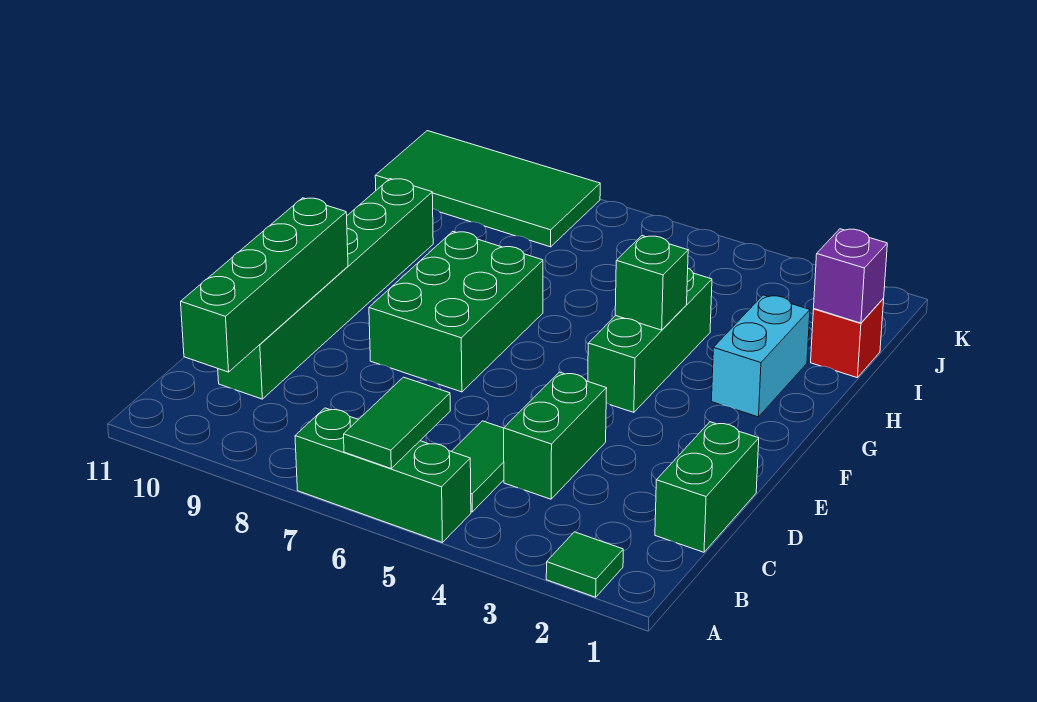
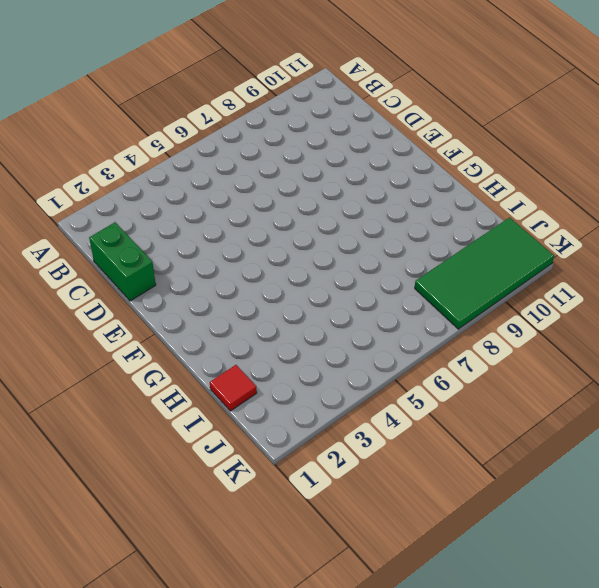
red tile I1 level 1 -> red brick I1 level 1
none -> green tile A2 level 1
none -> green brick A5:A7 level 1
none -> green tile B5:C5 level 1

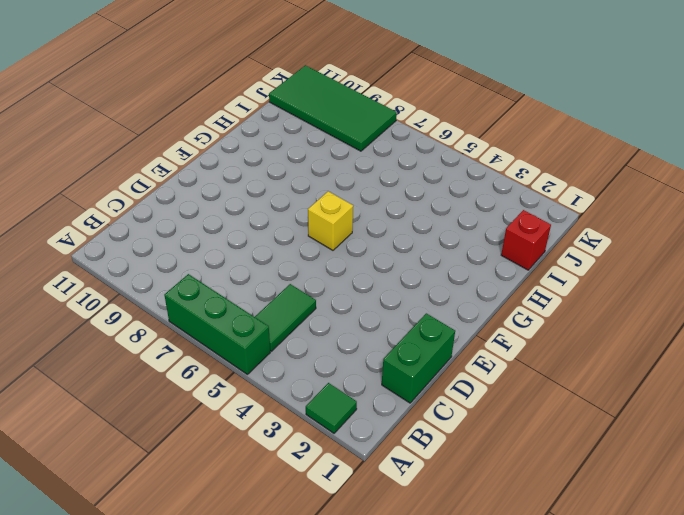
yellow brick F6 level 1 -> none
none -> green brick C4:D4 level 1
none -> green brick C10:H10 level 1
none -> green brick E7:G8 level 1

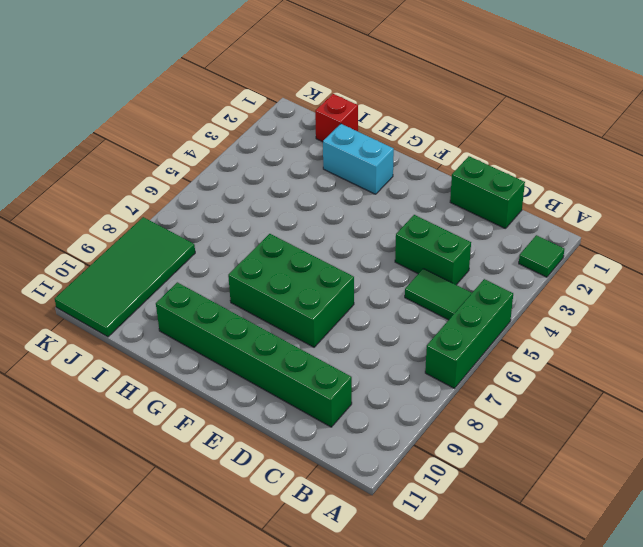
none -> green brick F4:H4 level 1
none -> green tile A6:B6 level 2
none -> green brick B10:E10 level 2

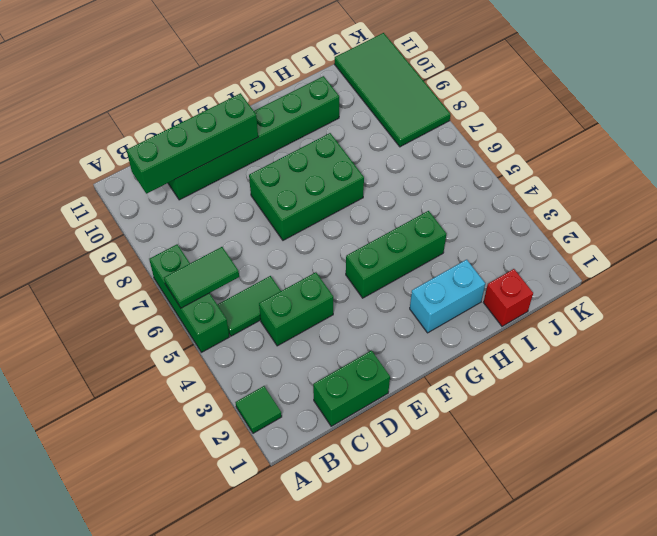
none -> green brick G4 level 2
none -> purple brick I1 level 2

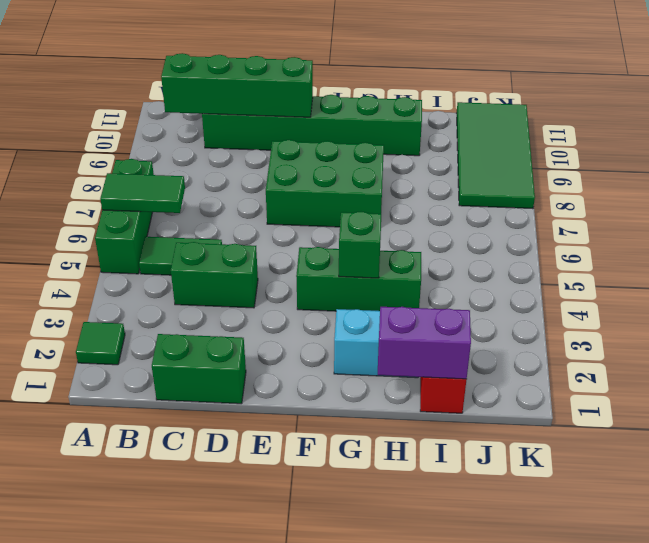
purple brick H1:I1 level 2 -> purple brick I1 level 2

